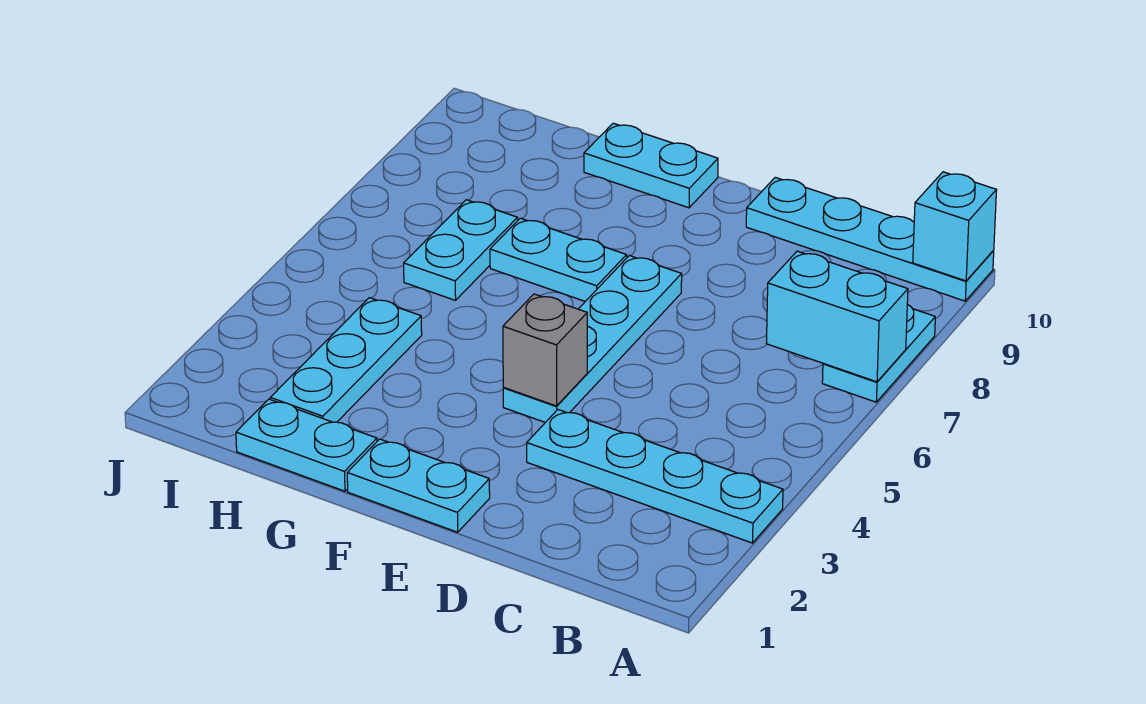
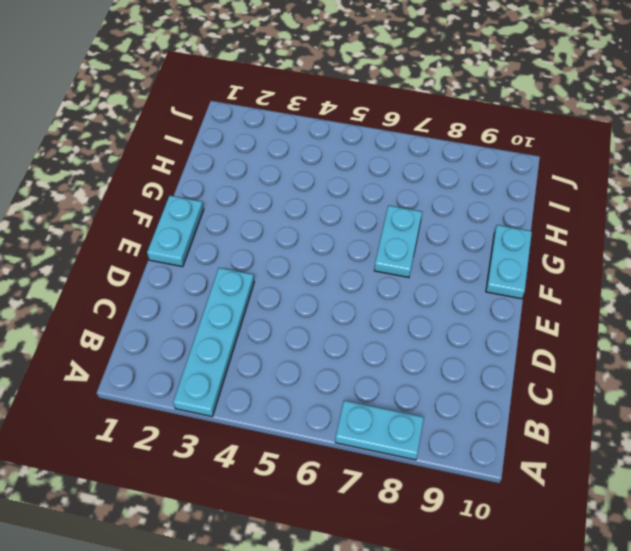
none -> cyan plate A10:D10 level 1
none -> cyan plate E4:E7 level 1
none -> cyan plate G1:H1 level 1

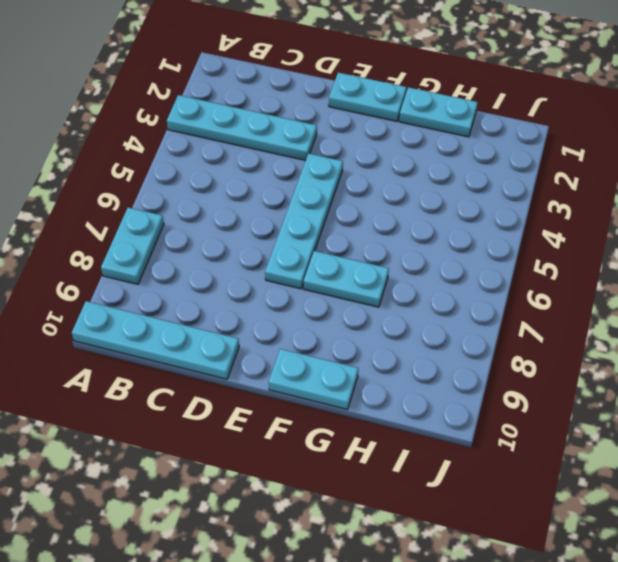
none -> cyan plate H2:H4 level 1
none -> cyan plate H6:H7 level 1
none -> cyan brick A7:B7 level 2

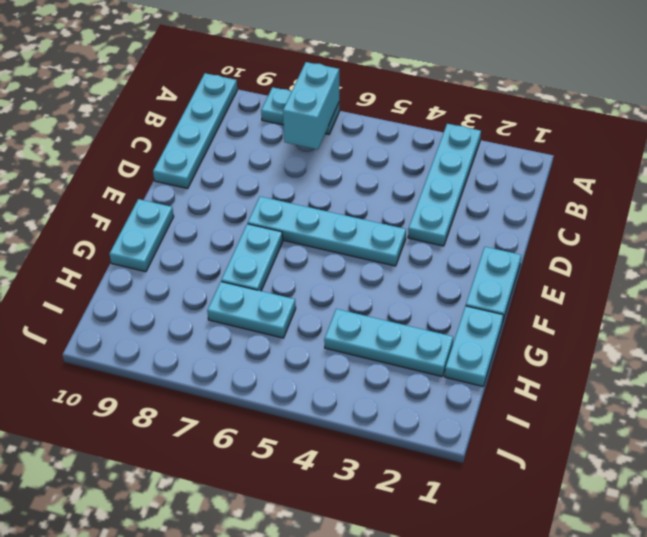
none -> cyan brick A10 level 2
none -> grey brick E4 level 2

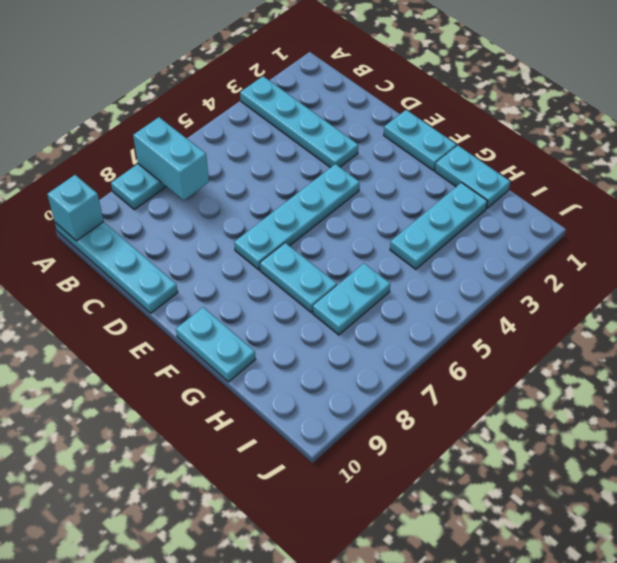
none -> grey brick E4 level 2

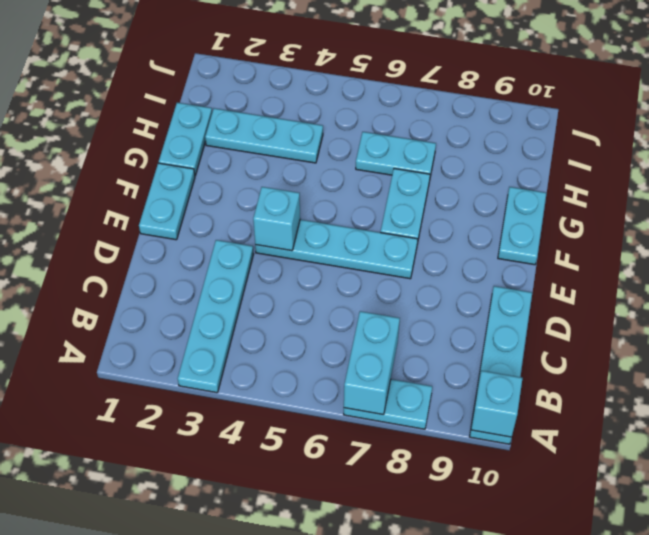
cyan brick E4 level 2 -> grey brick E4 level 2

